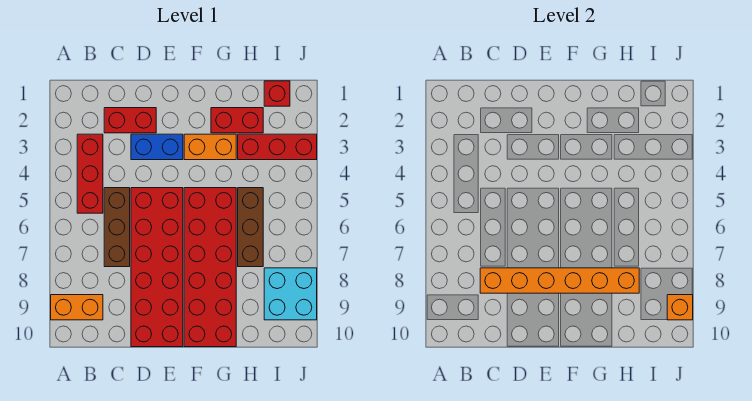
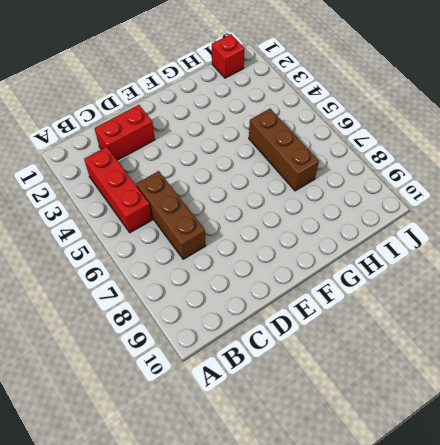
none -> orange brick A9:B9 level 1
none -> blue brick D3:E3 level 1
none -> red brick D5:E10 level 1

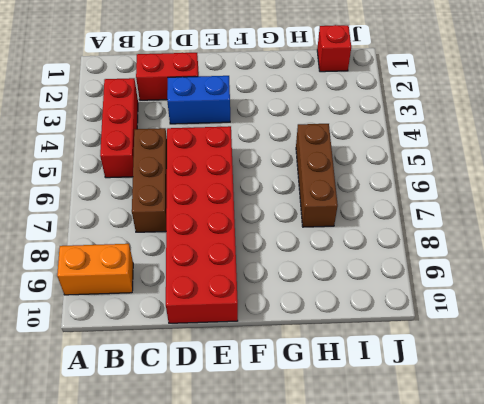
none -> orange brick F3:G3 level 1
none -> red brick F5:G10 level 1
none -> red brick G2:H2 level 1

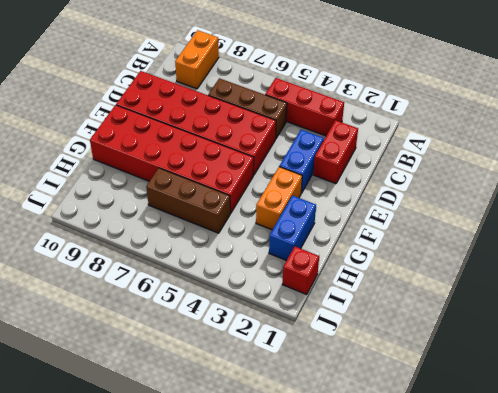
blue brick G2:H2 level 1 -> red brick G2:H2 level 1
none -> red brick H3:J3 level 1
none -> cyan brick I8:J9 level 1
none -> orange brick C8:H8 level 2

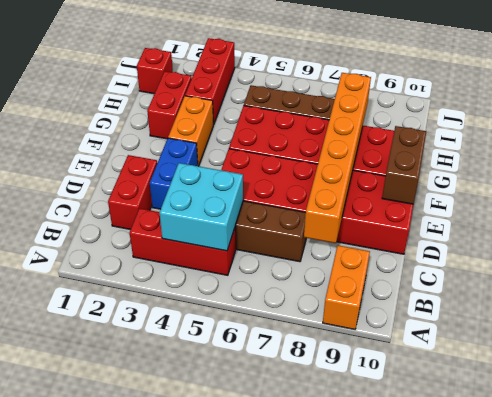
cyan brick B4:C5 level 2 -> cyan brick I8:J9 level 1
brown brick E10:F10 level 2 -> none
none -> orange brick J9 level 2

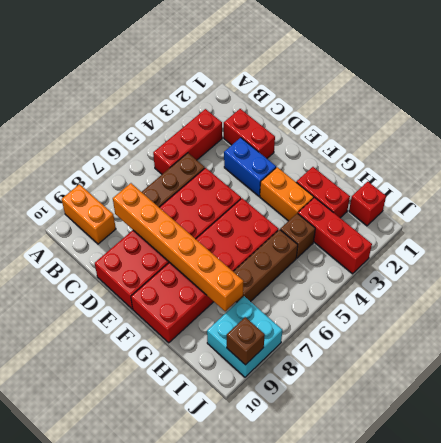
brown brick H4 level 1 -> none
brown brick J9 level 2 -> orange brick J9 level 2

